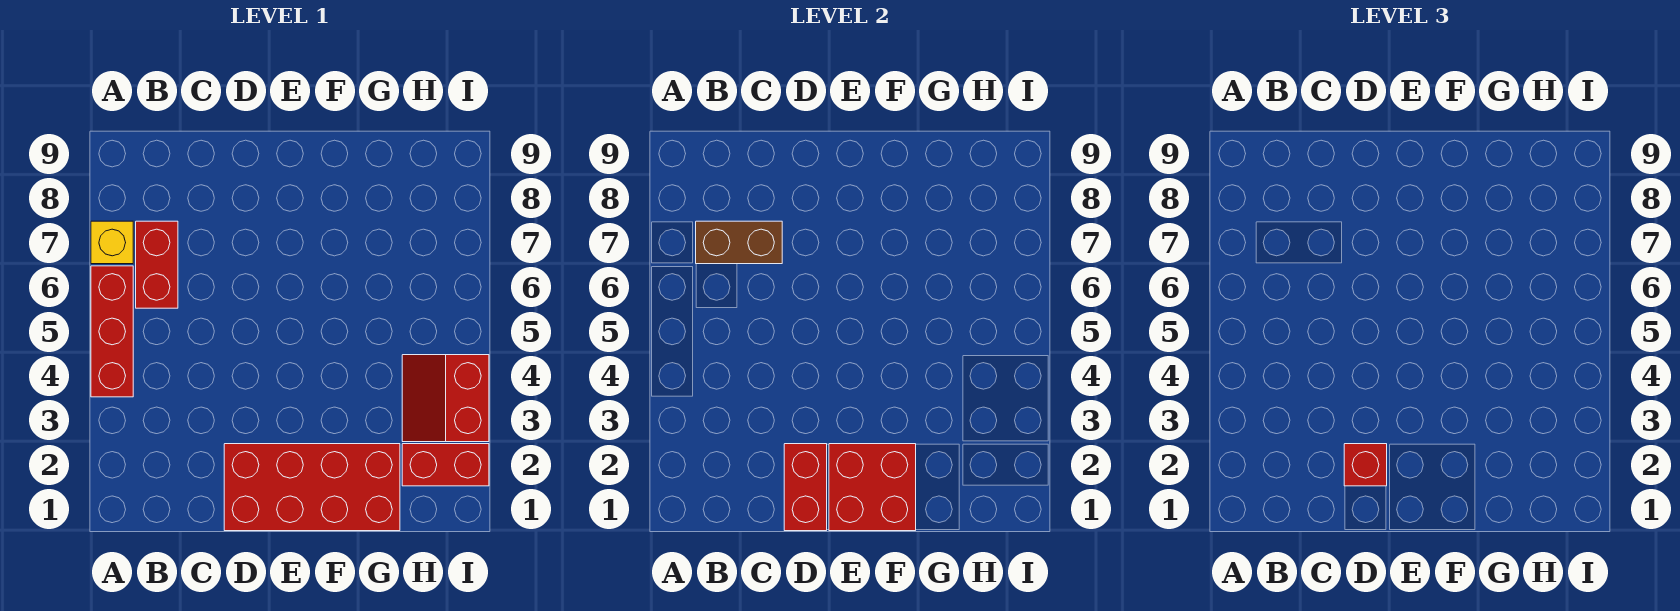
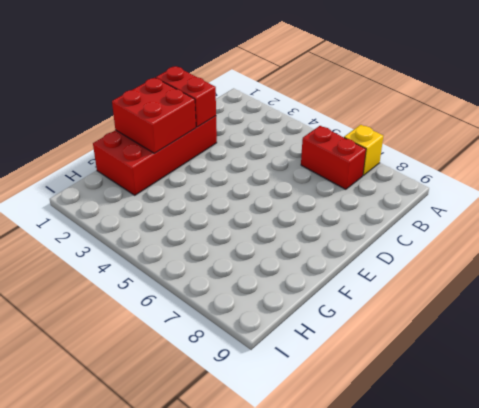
none -> red brick A4:A6 level 1
none -> red brick H2:I2 level 1

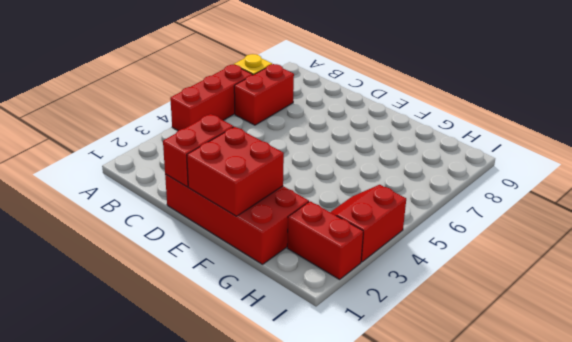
none -> brown brick B7:C7 level 2
none -> red brick D2 level 3

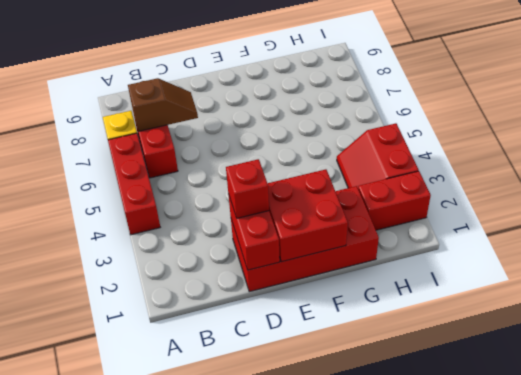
brown slope B7:C7 level 2 top B -> brown brick B7:C7 level 2

